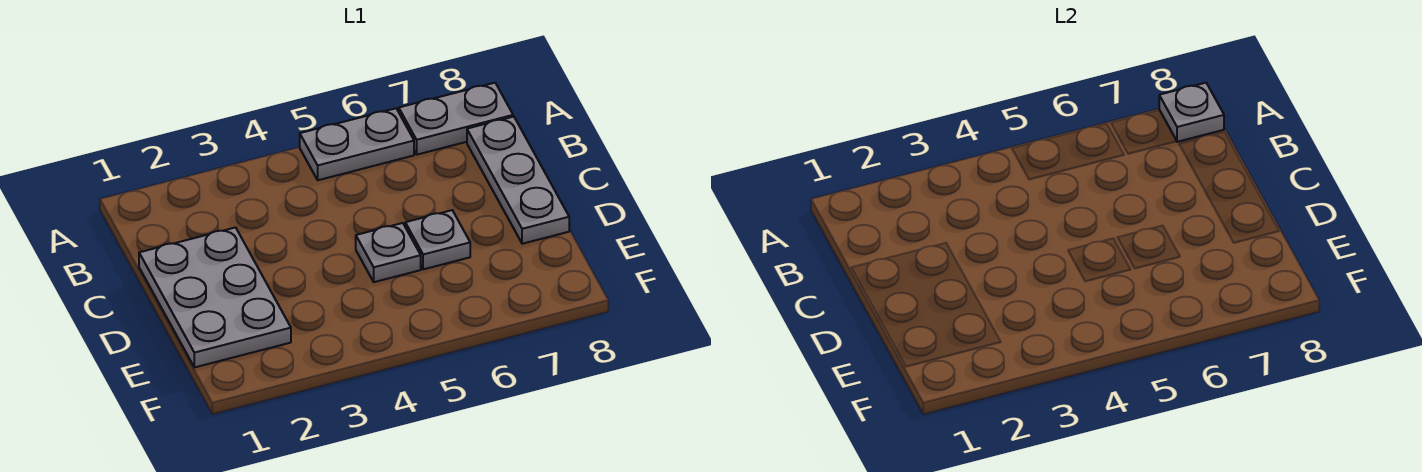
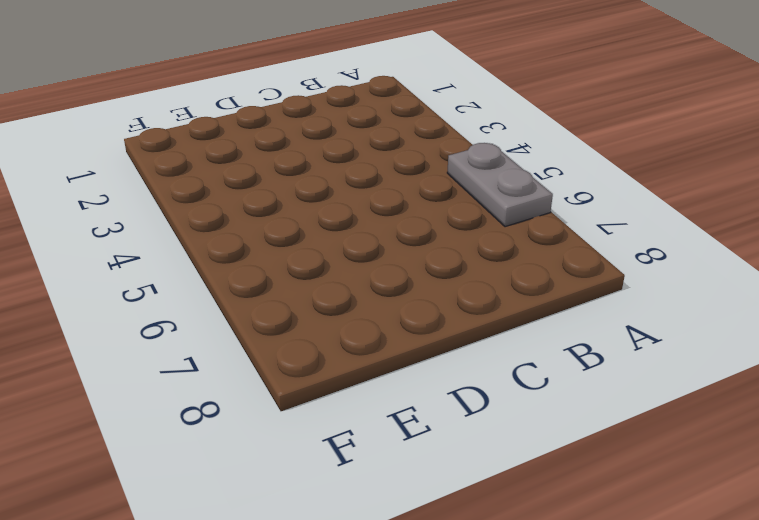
none -> grey plate A7:A8 level 1
none -> grey plate B8:D8 level 1

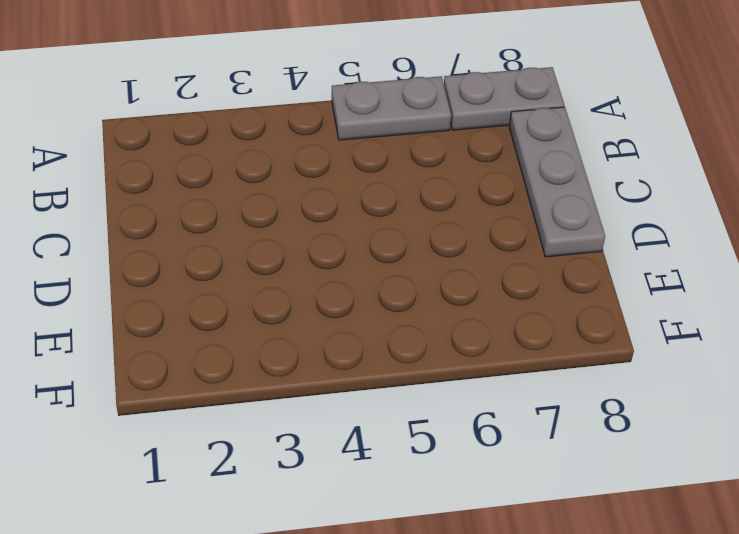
none -> grey plate C1:E2 level 1
none -> grey plate D5 level 1

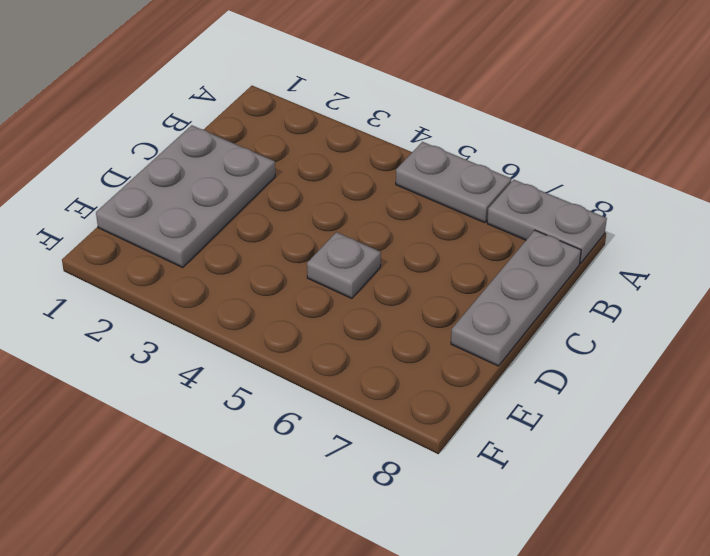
none -> grey plate D6 level 1
none -> grey plate A8 level 2

